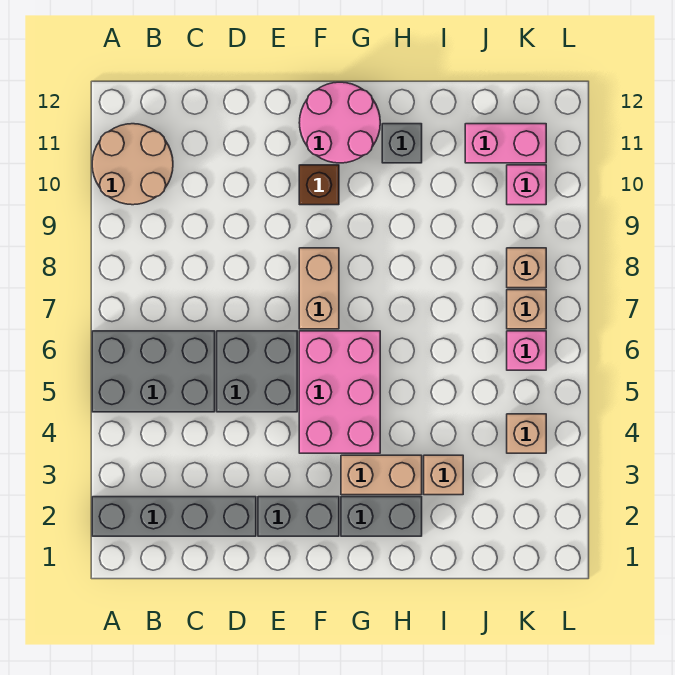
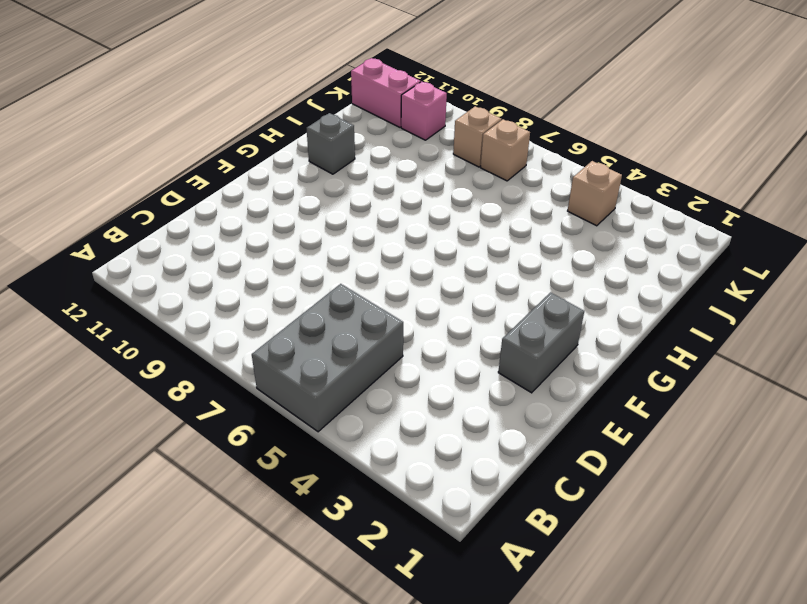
pink brick K11:K12 level 1 -> pink brick J11:K11 level 1
none -> grey brick A2:D2 level 1
none -> tan round brick A10:B11 level 1
none -> grey brick D5:E6 level 1

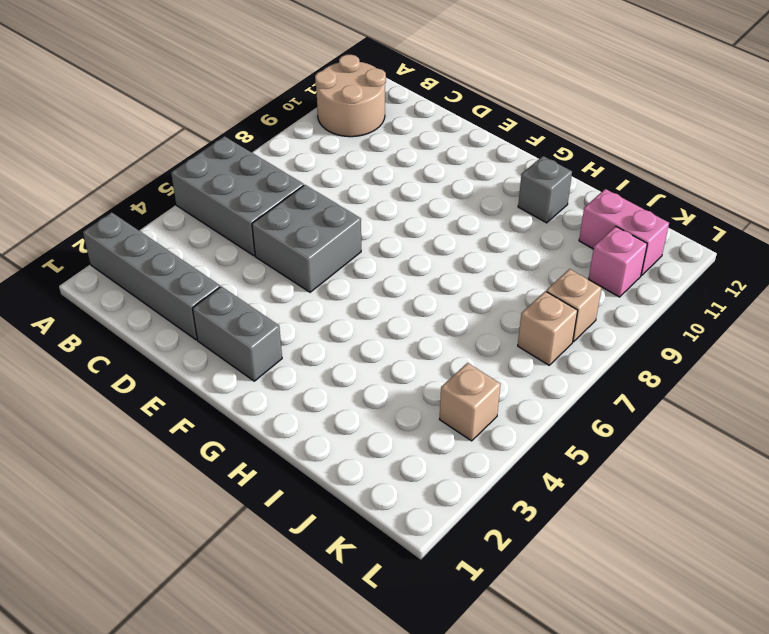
none -> pink brick F4:G6 level 1
none -> tan brick F7:F8 level 1
none -> brown brick F10 level 1

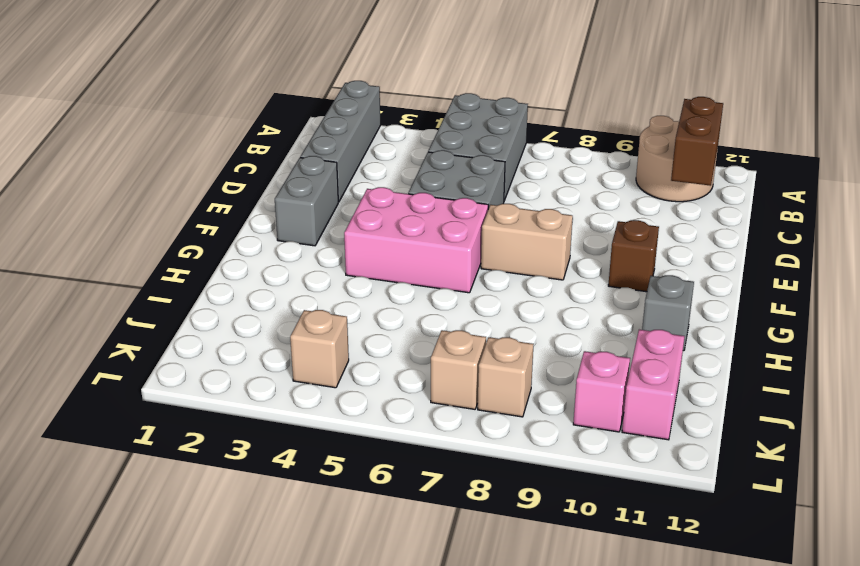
brown brick B11:C11 level 2 -> none
none -> pink round brick F11:G12 level 1
none -> grey brick G2:H2 level 1
none -> tan brick G3:H3 level 1

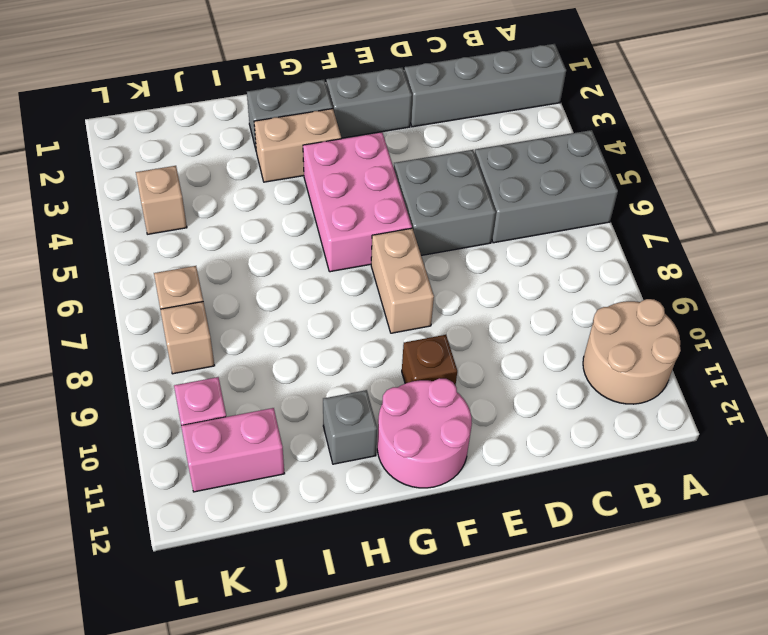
none -> tan brick I3 level 1
none -> pink brick K6 level 1

